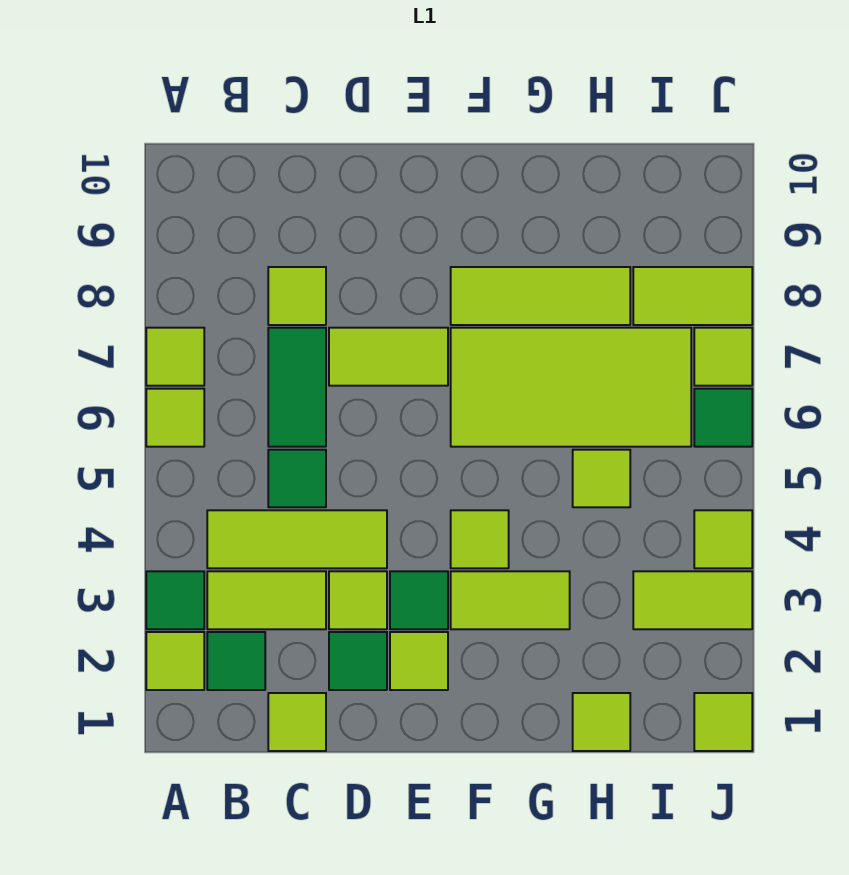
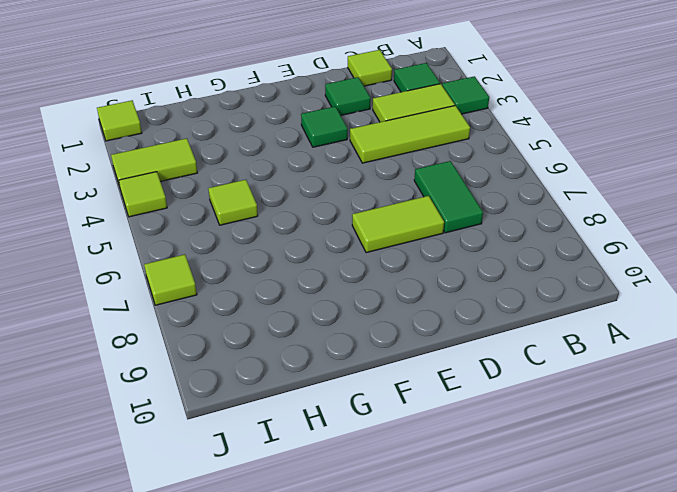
none -> lime tile A2 level 1
none -> lime tile A6 level 1
none -> lime tile A7 level 1

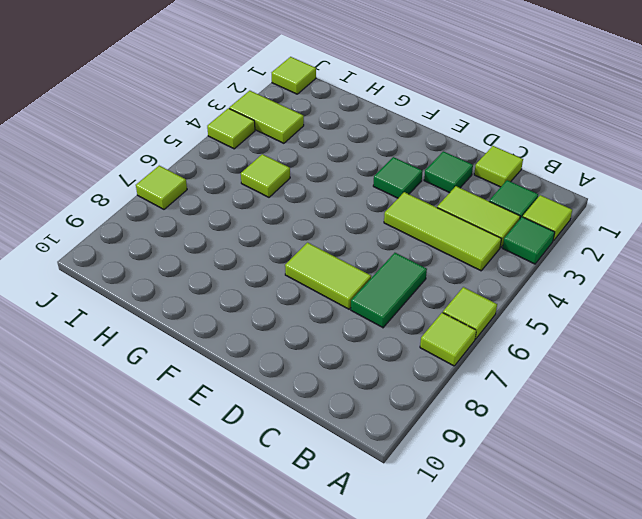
none -> green tile C5 level 1
none -> lime tile C8 level 1
none -> lime tile D3 level 1

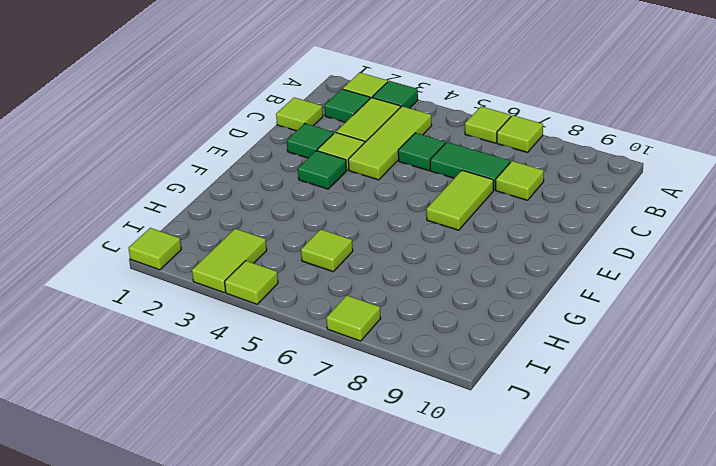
none -> lime tile E2 level 1
none -> lime tile F3:G3 level 1
none -> lime tile F4 level 1

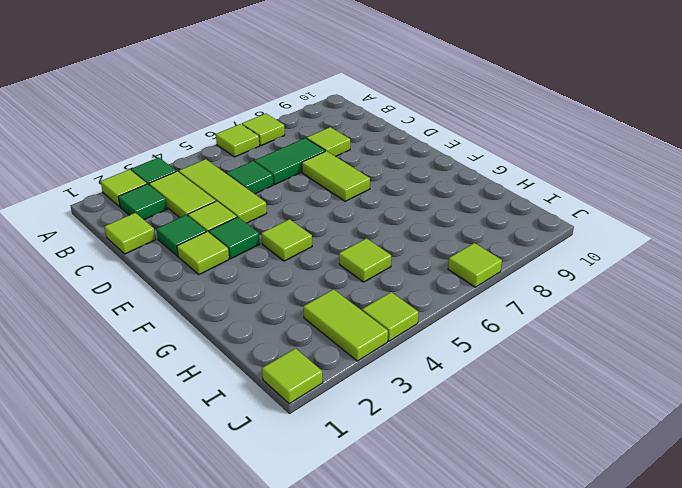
none -> lime tile F3:G3 level 1
none -> lime tile F6:I7 level 1
none -> lime tile F8:H8 level 1

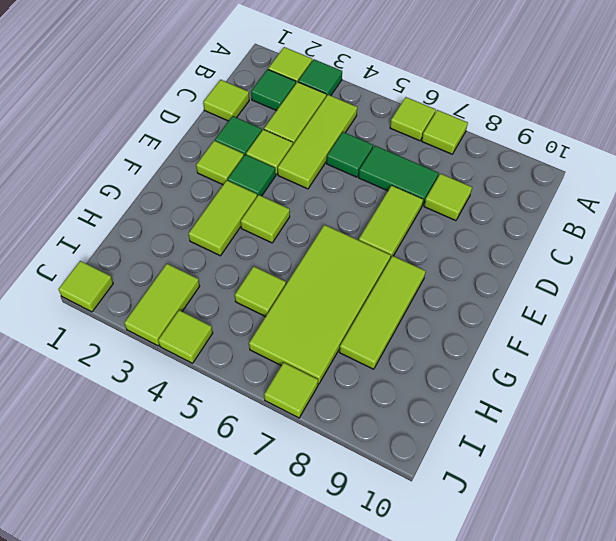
none -> lime tile H1 level 1
none -> lime tile I8:J8 level 1
none -> green tile J6 level 1

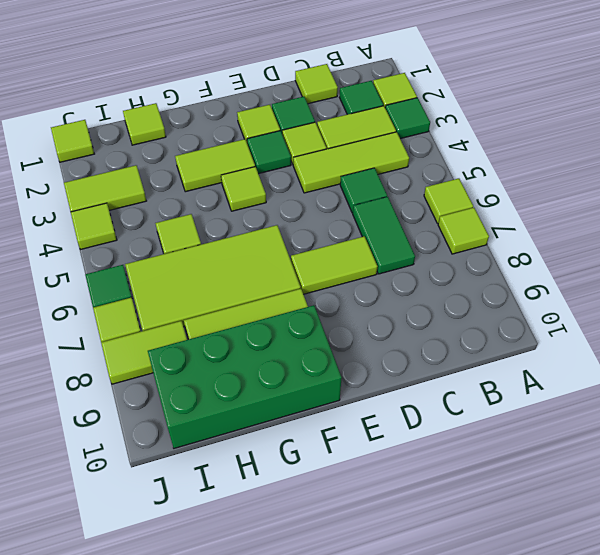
green brick F9:I10 level 1 -> none
none -> lime tile C8 level 1

